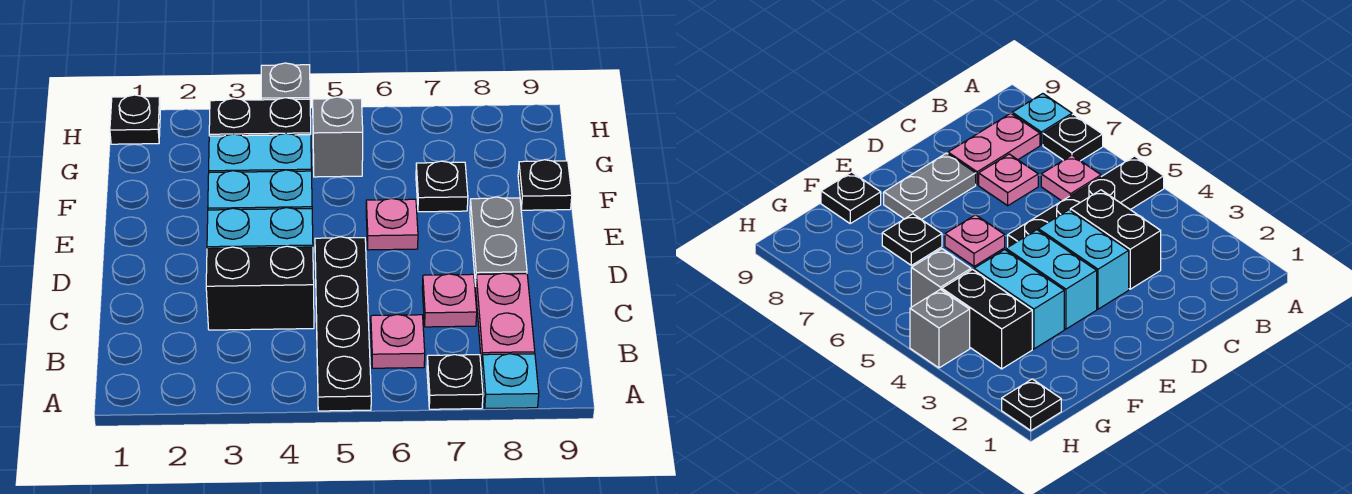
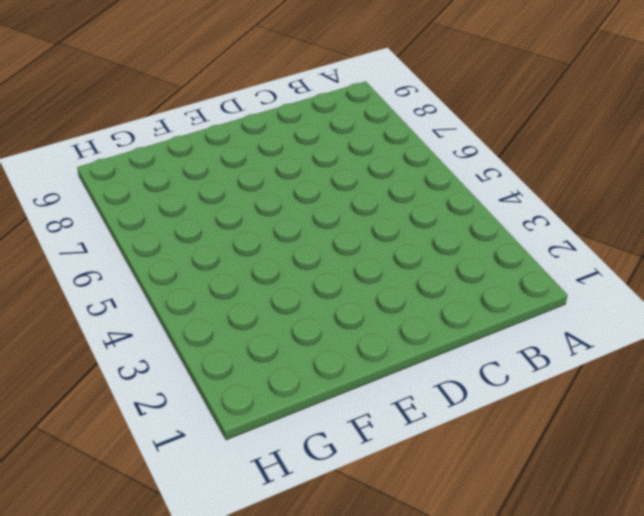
none -> black plate A5:D5 level 1
none -> black plate A7 level 1
none -> cyan plate A8 level 1

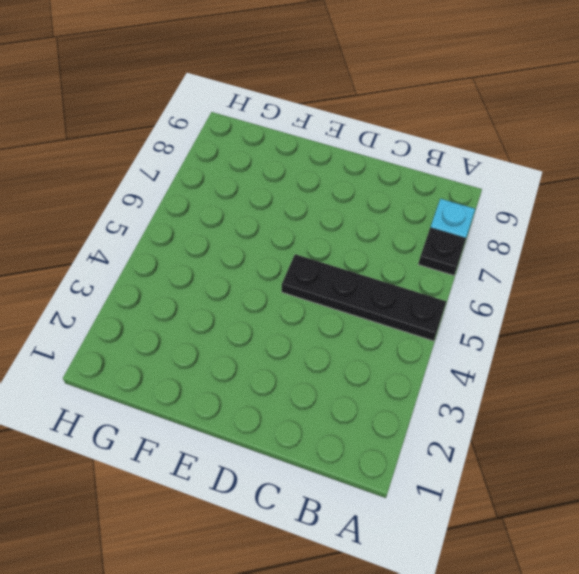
none -> pink plate B6 level 1
none -> pink plate B8:C8 level 1
none -> black brick C3:C4 level 1

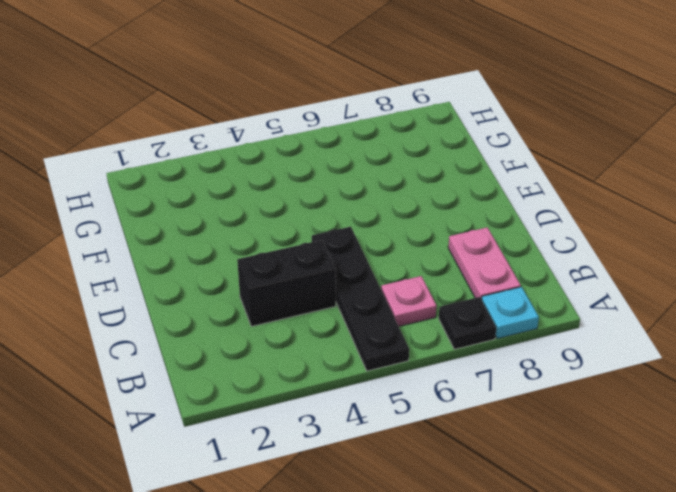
none -> pink plate C7 level 1
none -> cyan brick D3:D4 level 1
none -> grey plate D8:E8 level 1

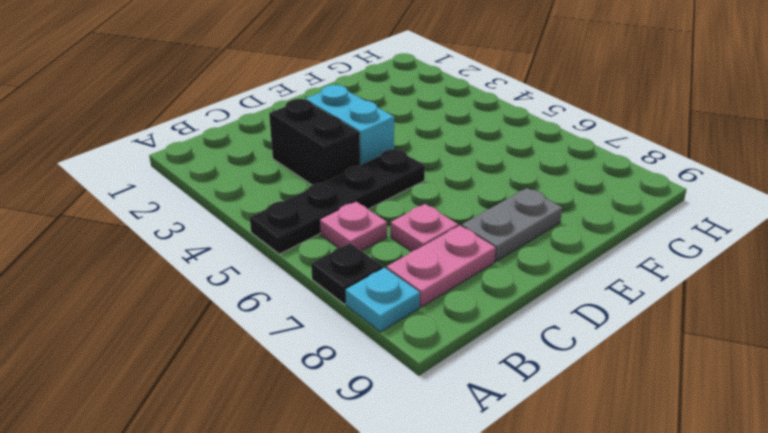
none -> cyan brick E3:E4 level 1
none -> pink plate E6 level 1
none -> cyan brick F3:F4 level 1

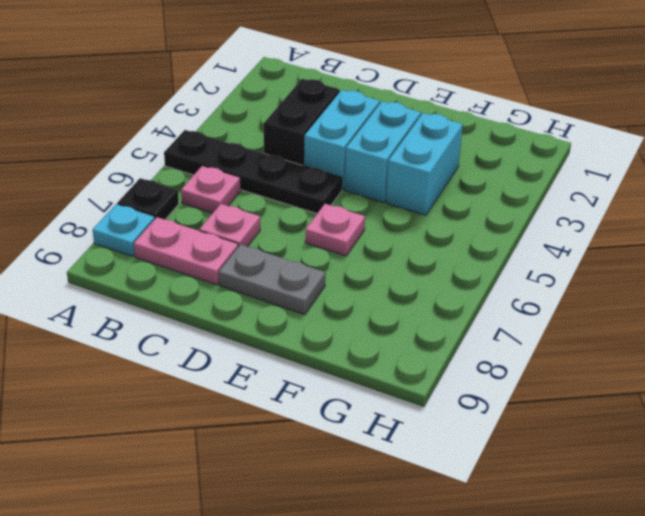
none -> black plate F7 level 1
none -> black plate F9 level 1
none -> black brick G3:G4 level 1

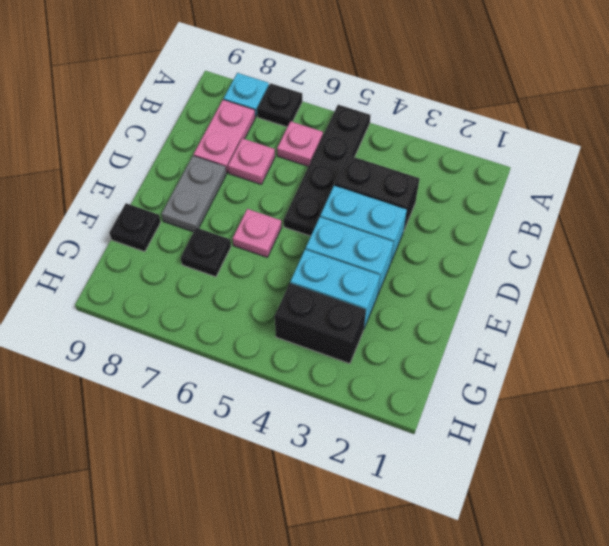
none -> grey brick G5 level 1
none -> black plate H1 level 1
none -> grey brick H4 level 1

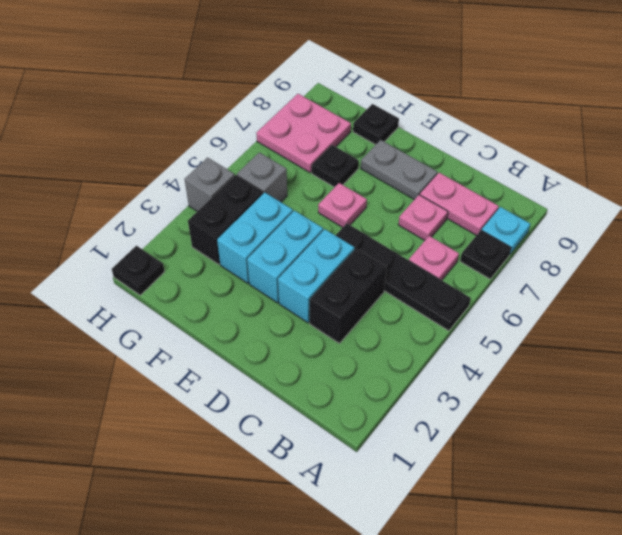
pink plate G7:H8 level 1 -> none

